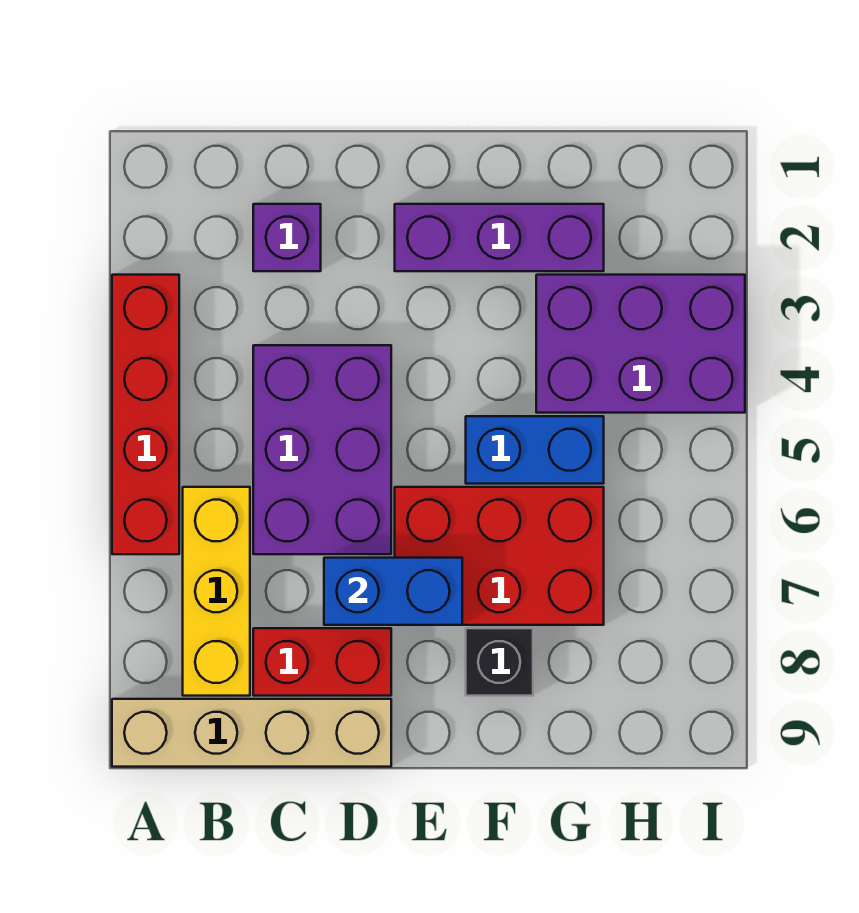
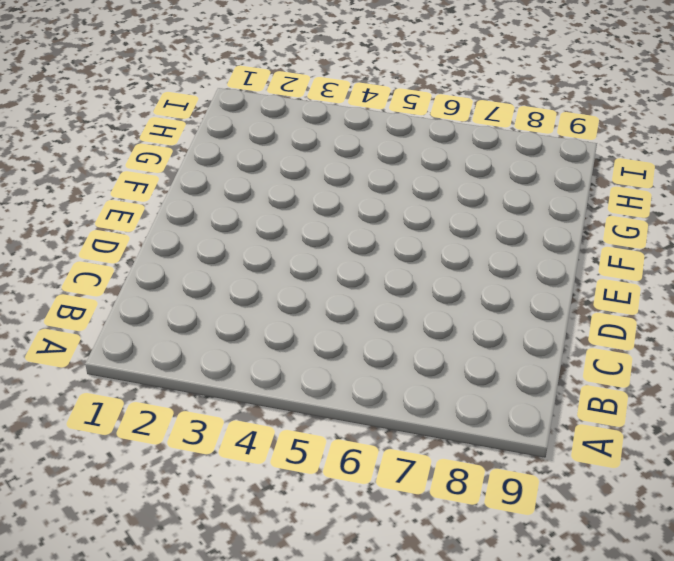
none -> red brick A3:A6 level 1
none -> tan brick A9:D9 level 1
none -> yellow brick B6:B8 level 1

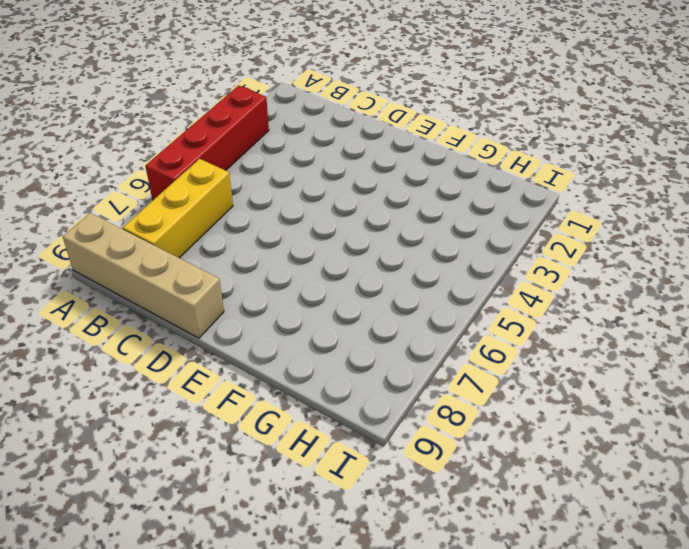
none -> purple brick C2 level 1
none -> purple brick C4:D6 level 1
none -> red brick C8:D8 level 1

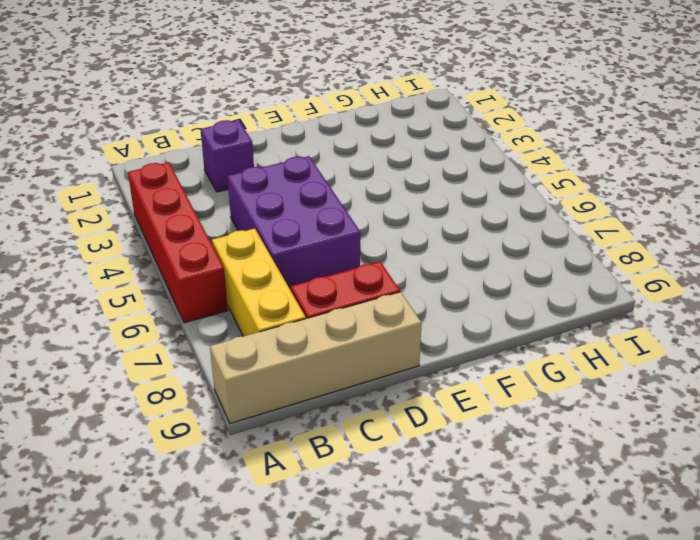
none -> purple brick E2:G2 level 1
none -> red brick E6:G7 level 1
none -> blue brick F5:G5 level 1

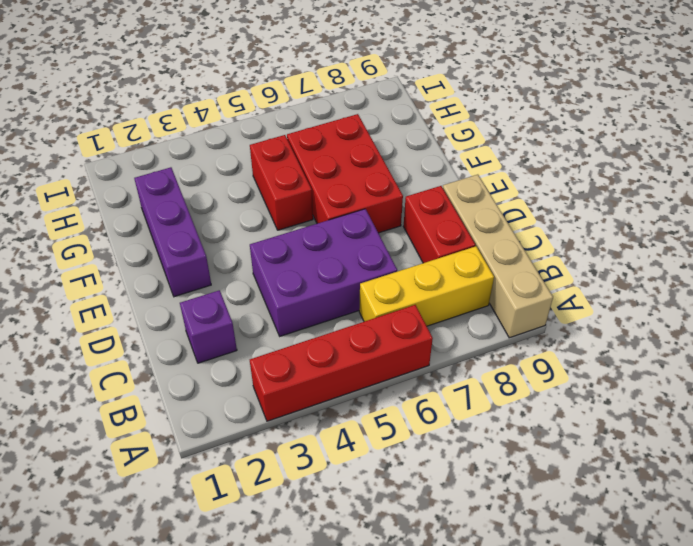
red brick F5:G5 level 1 -> blue brick F5:G5 level 1
none -> black brick F8 level 1
none -> purple brick G3:I4 level 1
none -> blue brick D7:E7 level 2

